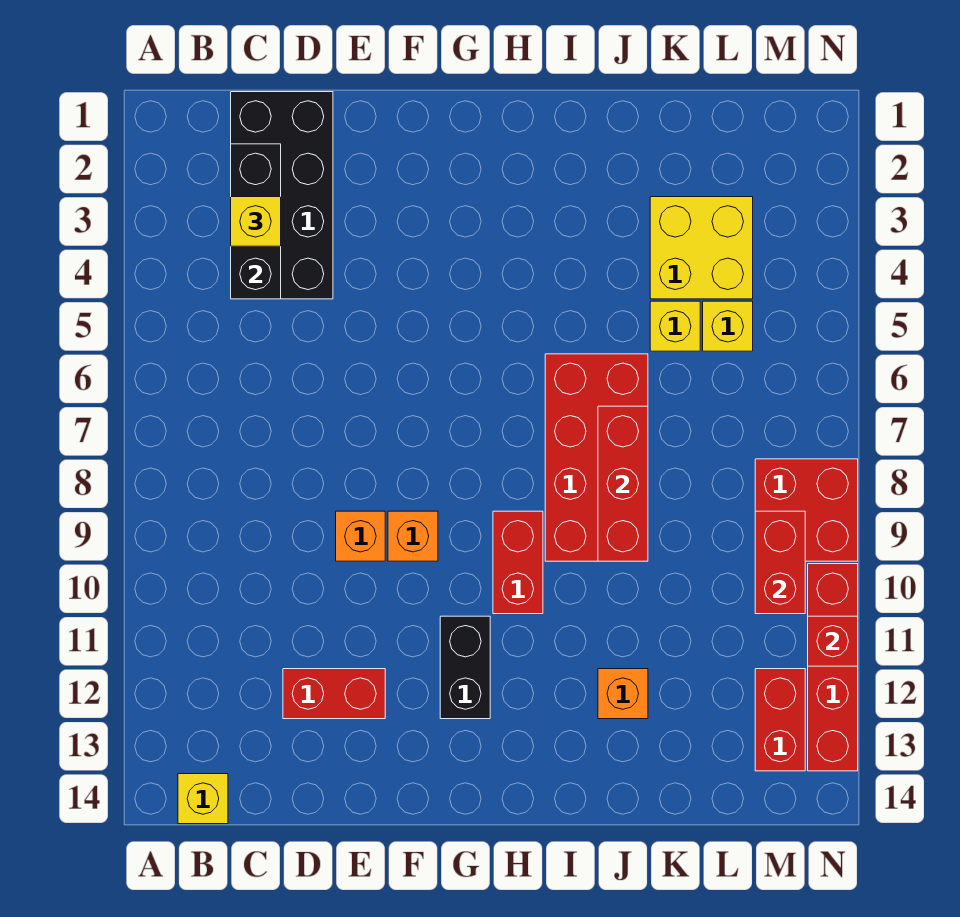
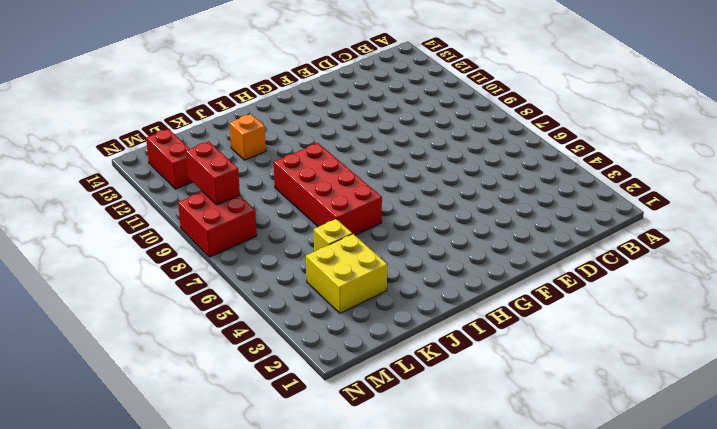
none -> yellow brick B14 level 1
none -> black brick C1:D4 level 1
none -> red brick D12:E12 level 1

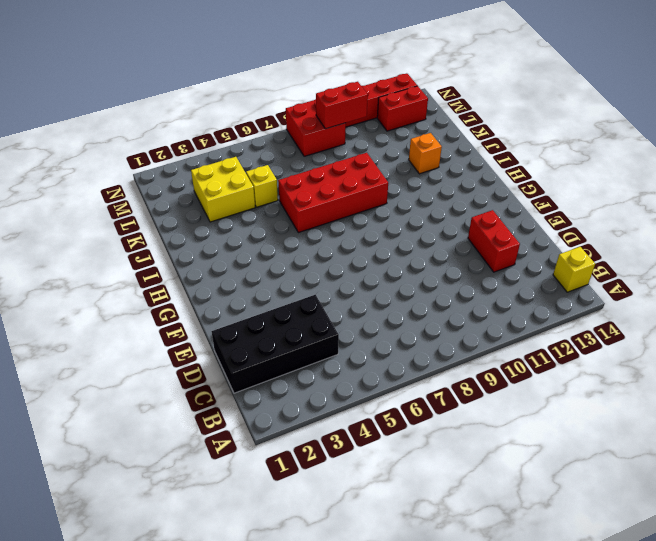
none -> orange brick E9 level 1
none -> orange brick F9 level 1
none -> black brick G11:G12 level 1

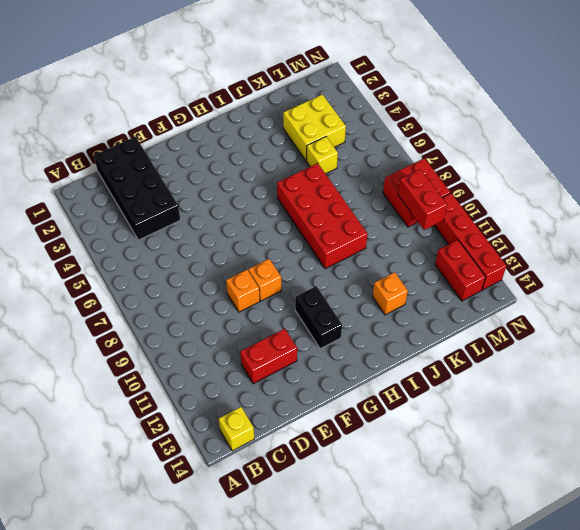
none -> red brick H9:H10 level 1
none -> yellow brick L5 level 1
none -> black brick C2:C4 level 2

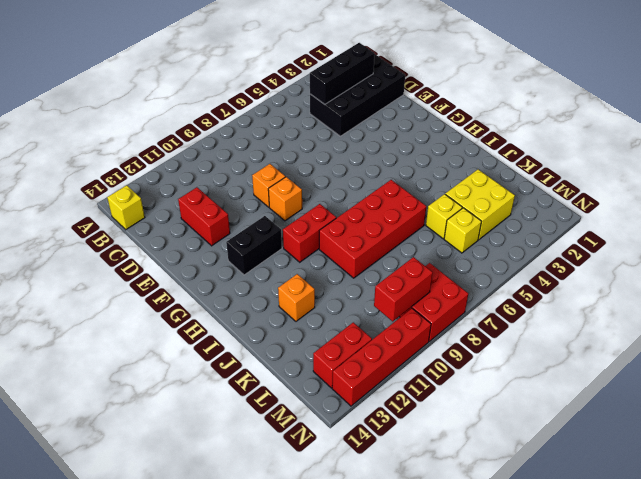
none -> red brick J7:J9 level 2
none -> red brick N11 level 2
none -> yellow brick C3 level 3

